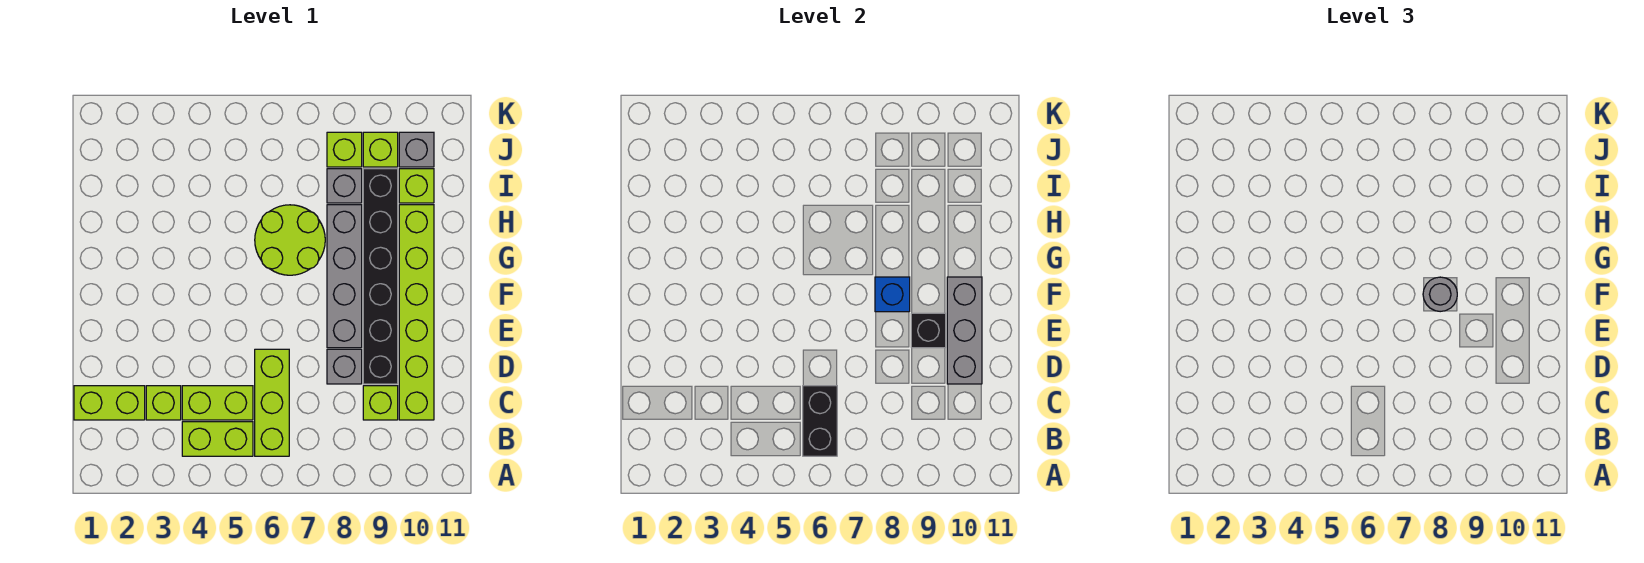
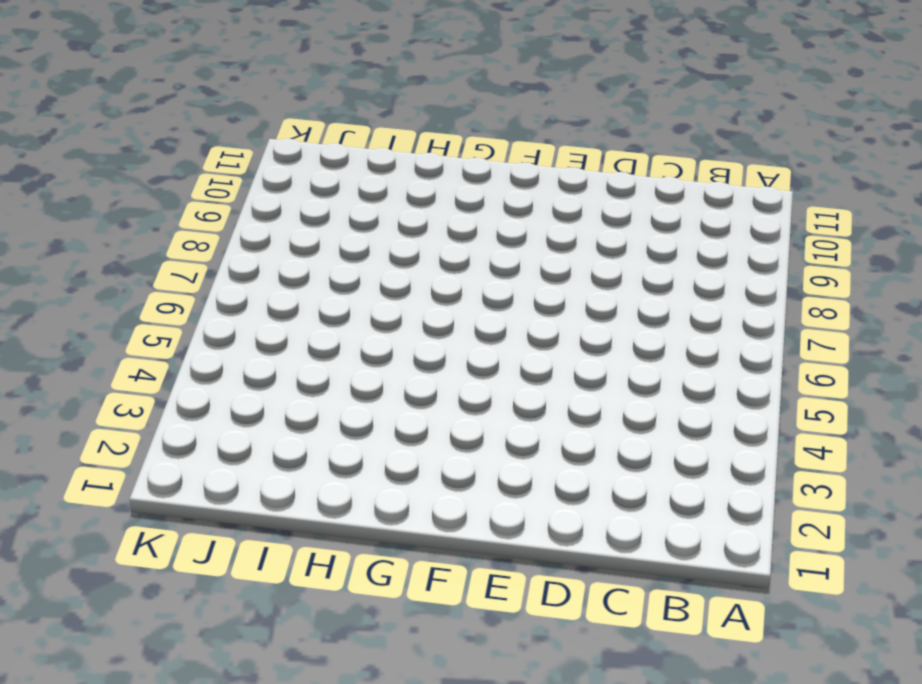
none -> lime brick B4:B5 level 1
none -> lime brick B6:D6 level 1
none -> lime brick C1:C2 level 1

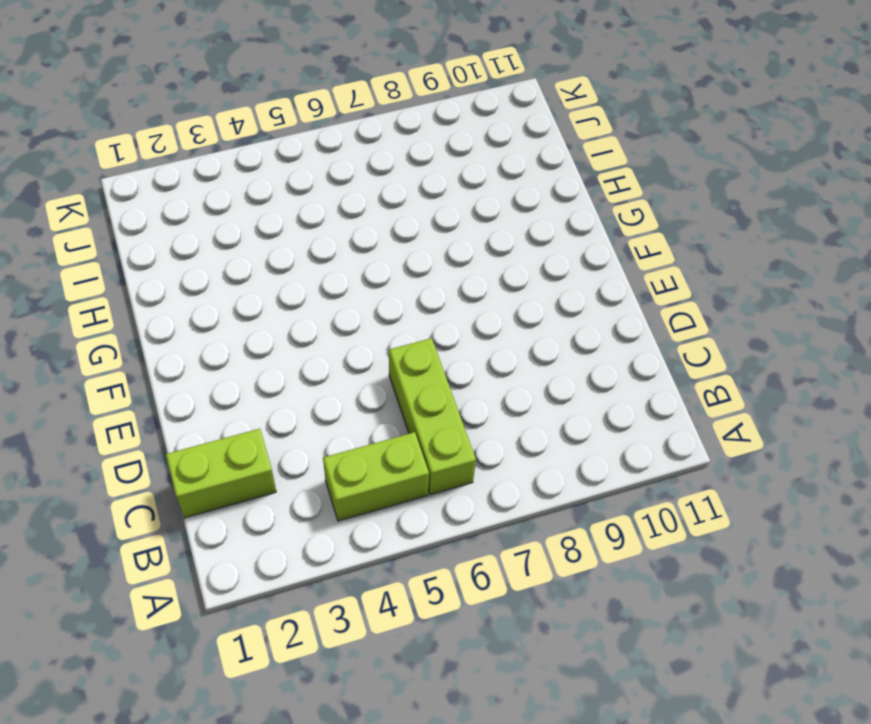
none -> lime brick C3 level 1
none -> lime brick C4:C5 level 1
none -> lime brick C9 level 1

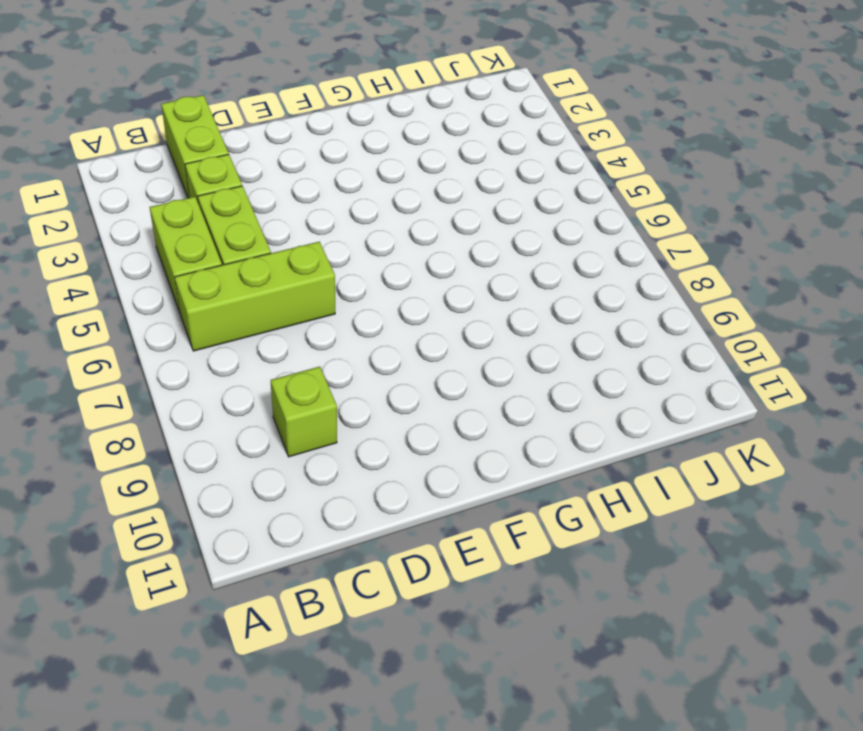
none -> lime brick C10:H10 level 1
none -> grey brick D8 level 1
none -> black brick D9:I9 level 1

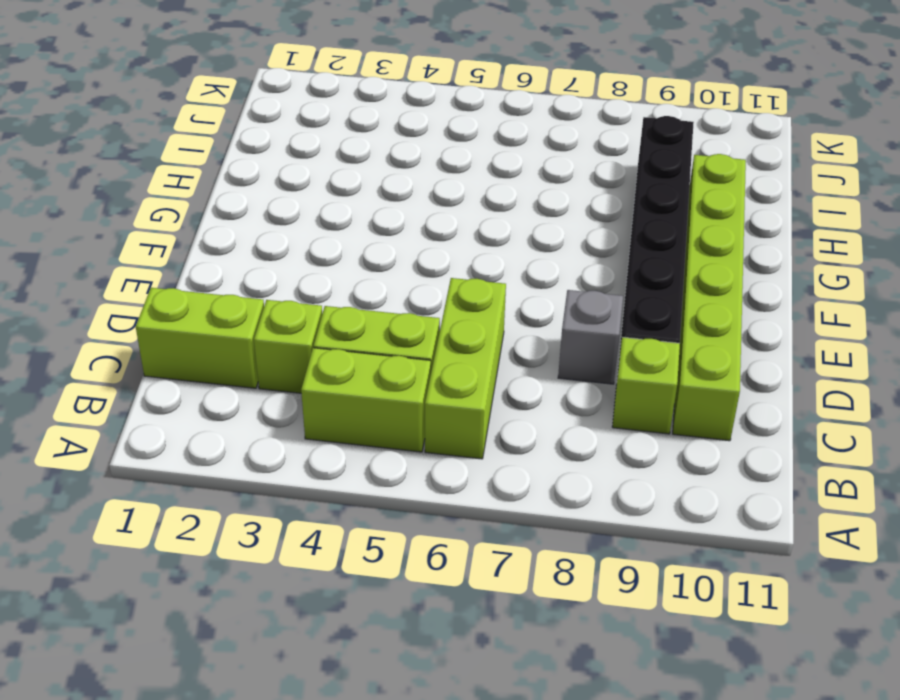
none -> grey brick E8:H8 level 1
none -> lime round brick G6:H7 level 1
none -> grey brick I8 level 1

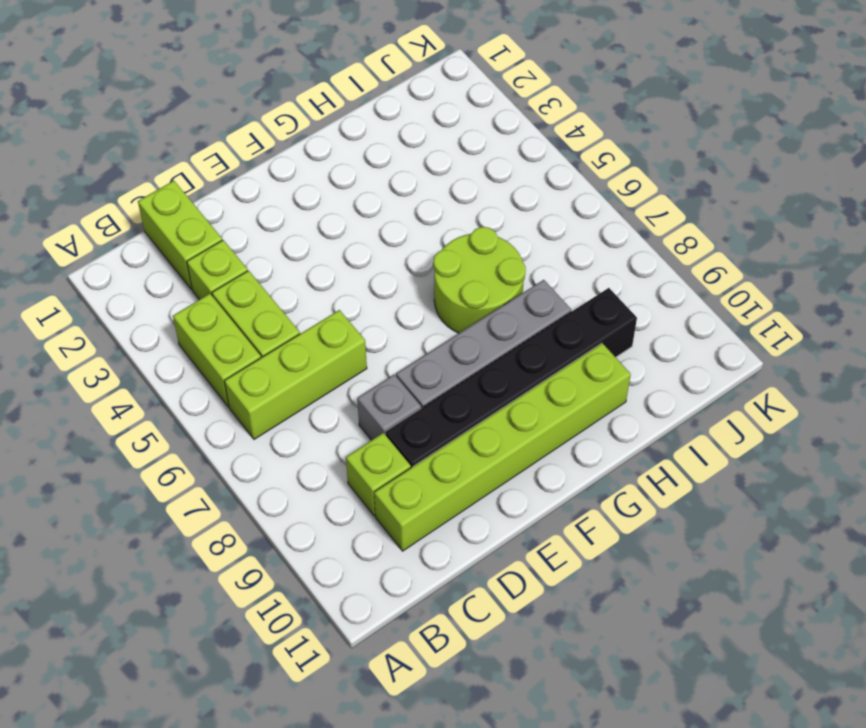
none -> grey brick I8 level 1
none -> lime brick I10 level 1
none -> lime brick J8 level 1

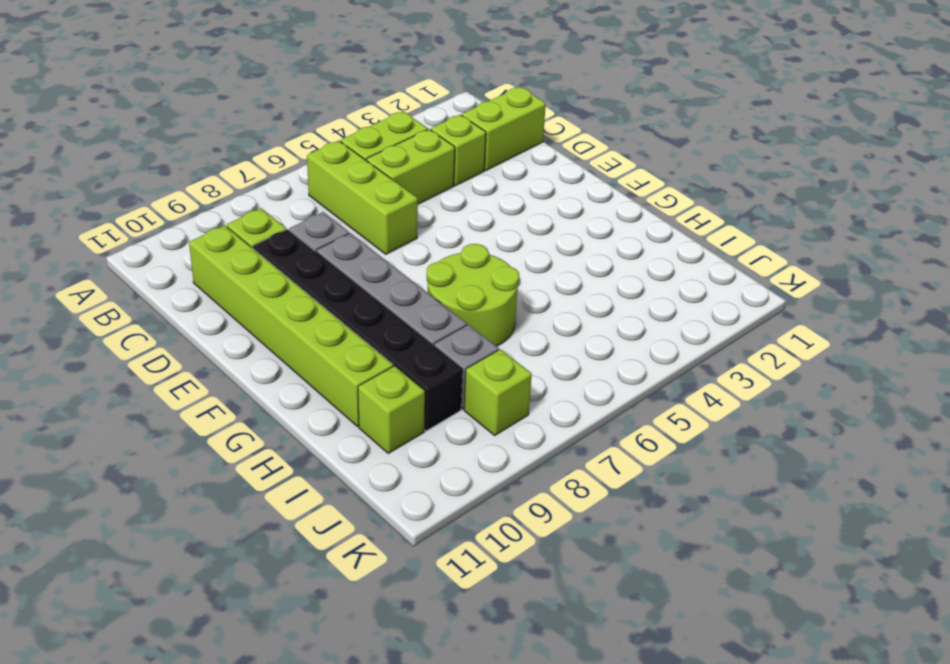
none -> lime brick J9 level 1
none -> grey brick J10 level 1
none -> black brick B6:C6 level 2

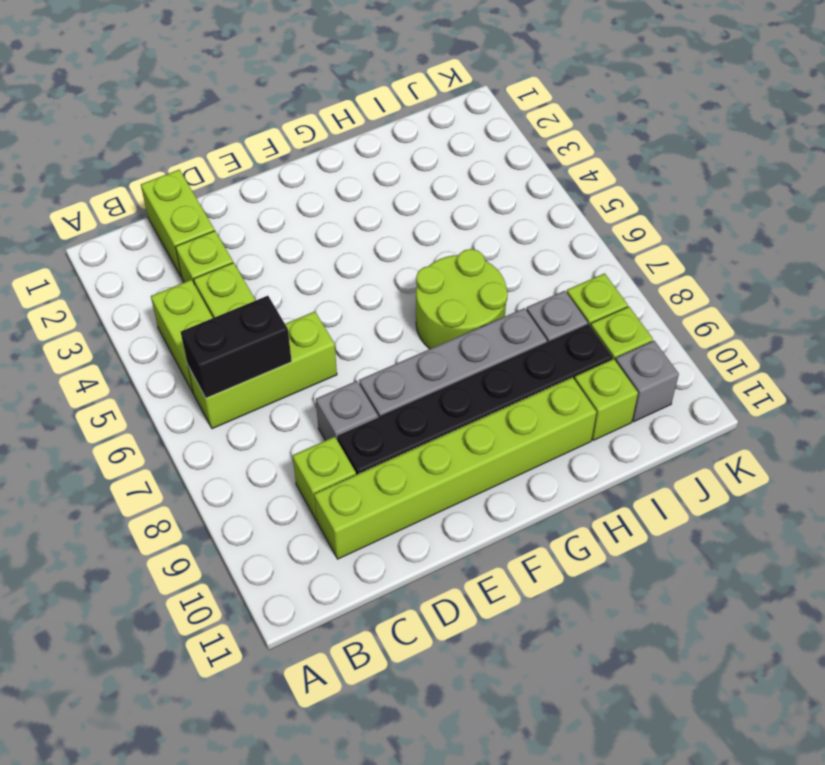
none -> grey brick D10:F10 level 2
none -> black brick E9 level 2
none -> blue brick F8 level 2

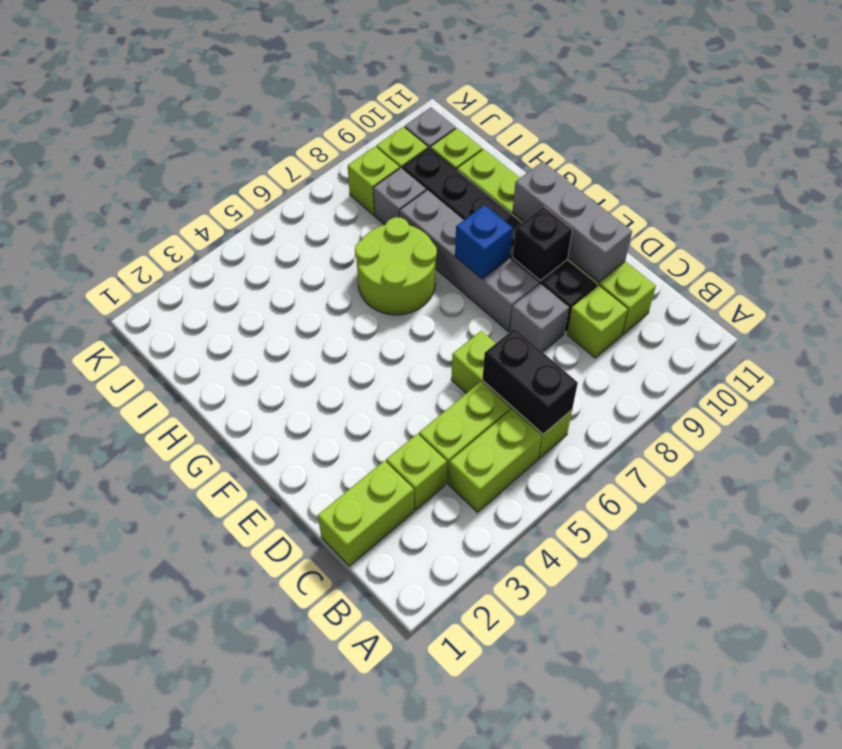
none -> grey round brick F8 level 3

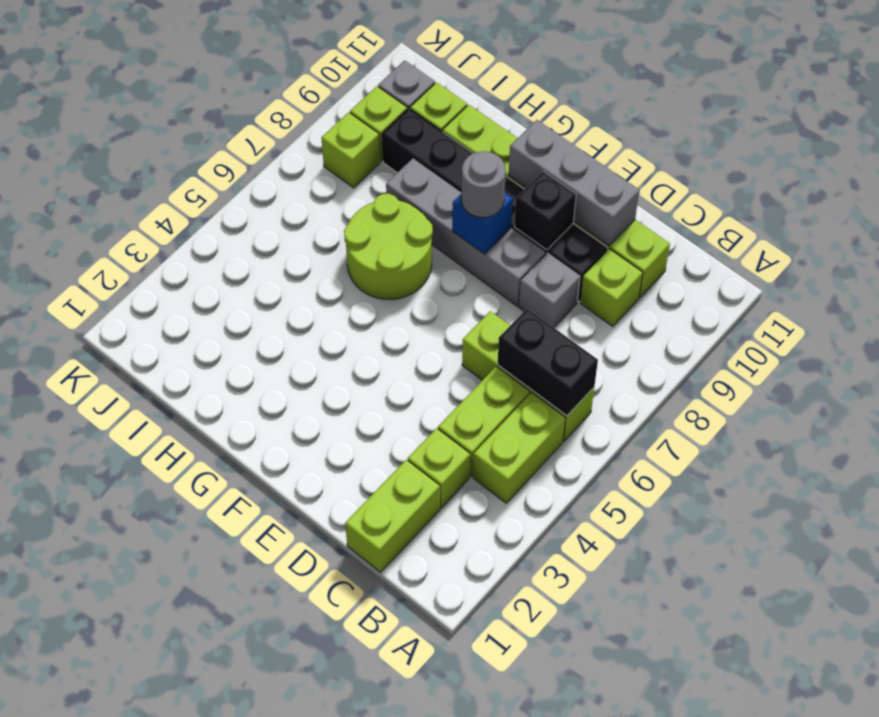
none -> grey brick I8 level 1

